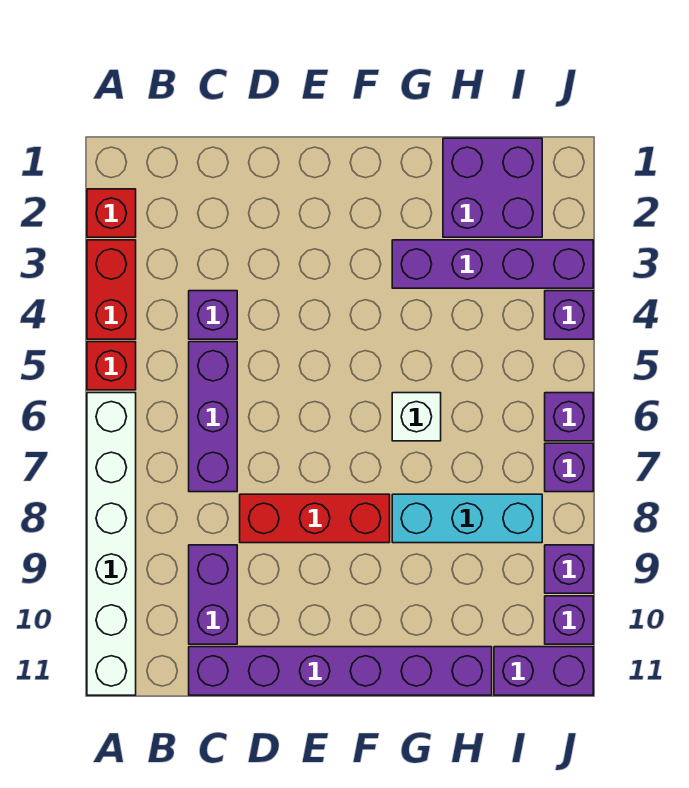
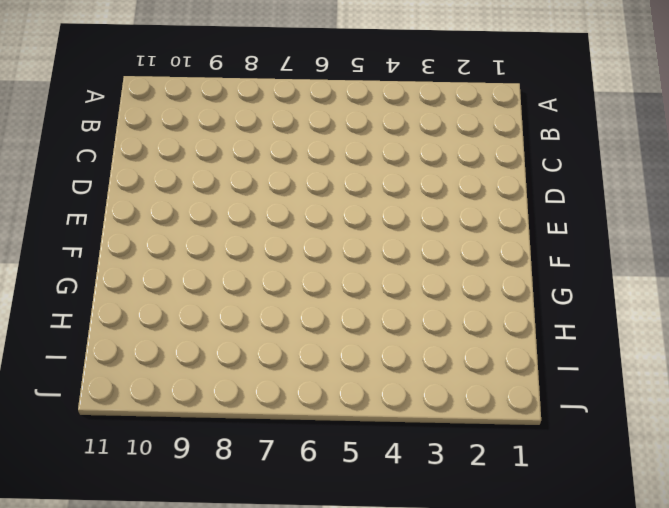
none -> red brick A2 level 1
none -> red brick A3:A4 level 1
none -> red brick A5 level 1

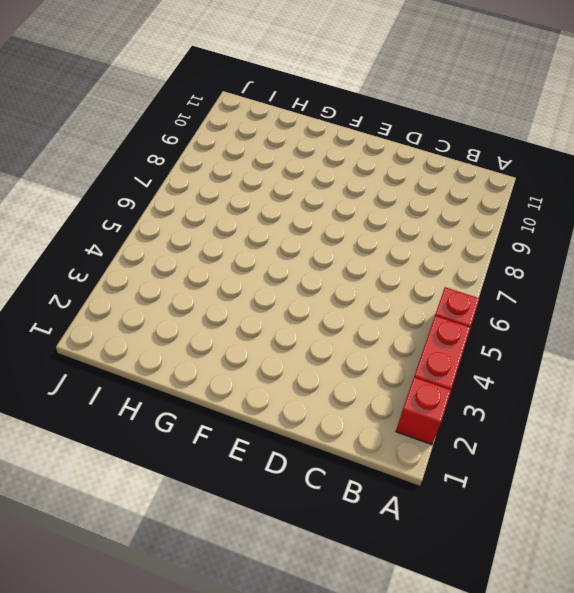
none -> white brick A6:A11 level 1
none -> purple brick C4 level 1
none -> purple brick C5:C7 level 1

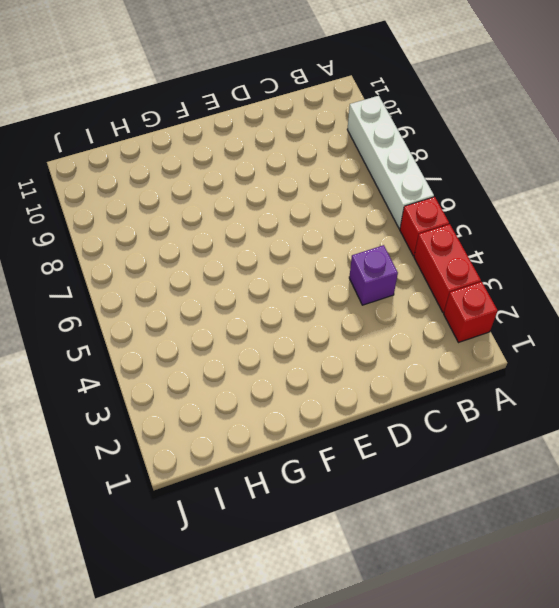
white brick A6:A9 level 1 -> white brick A6:A11 level 1
none -> purple brick C5:C7 level 1
none -> purple brick C9:C10 level 1
none -> purple brick C11:H11 level 1

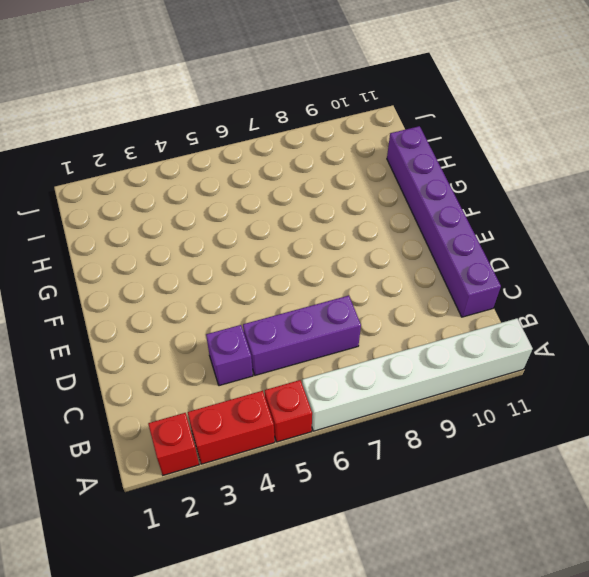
none -> purple brick C9:C10 level 1
none -> red brick D8:F8 level 1
none -> purple brick G3:J3 level 1

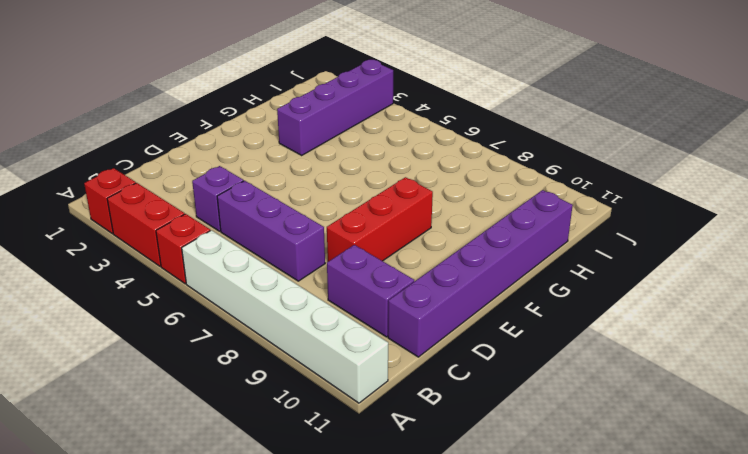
none -> white brick G6 level 1
none -> cyan brick G8:I8 level 1
none -> purple brick H1:I2 level 1

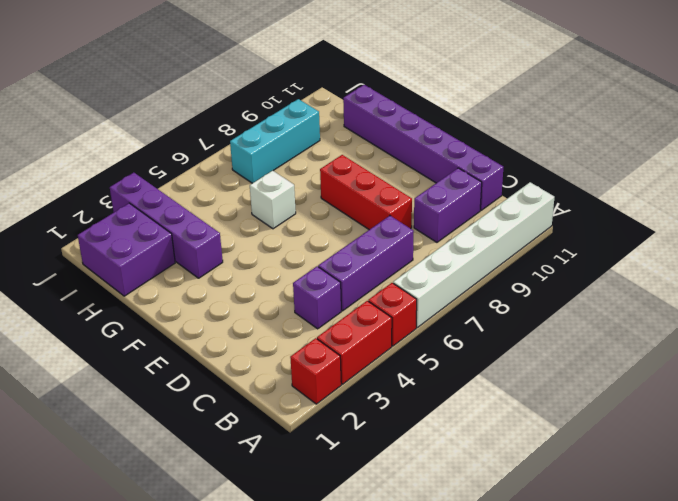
cyan brick I7:I9 level 1 -> cyan brick G8:I8 level 1
none -> purple brick I11:J11 level 1
none -> purple brick J4 level 1
none -> purple brick J6 level 1

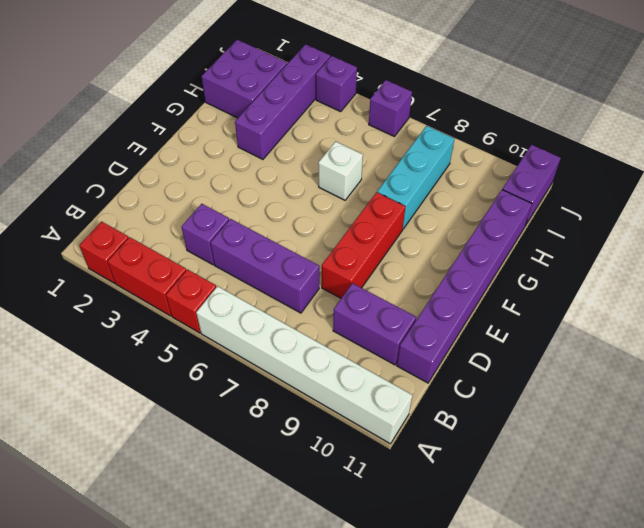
none -> purple brick J7 level 1
none -> purple brick J9 level 1
none -> purple brick J10 level 1

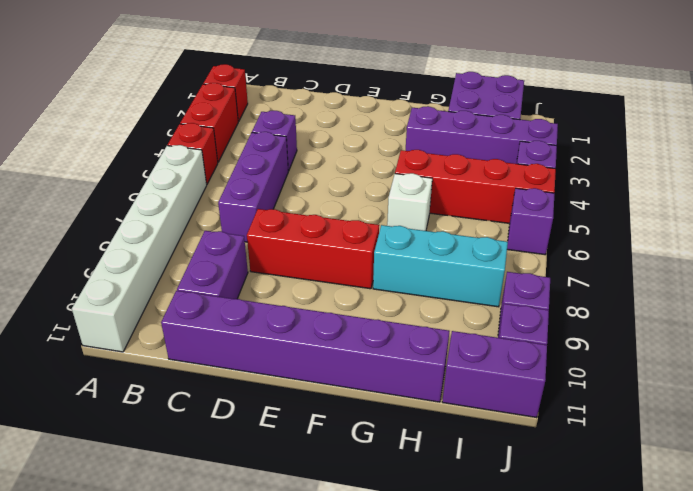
red brick G5:J5 level 1 -> none
none -> purple brick J7 level 1

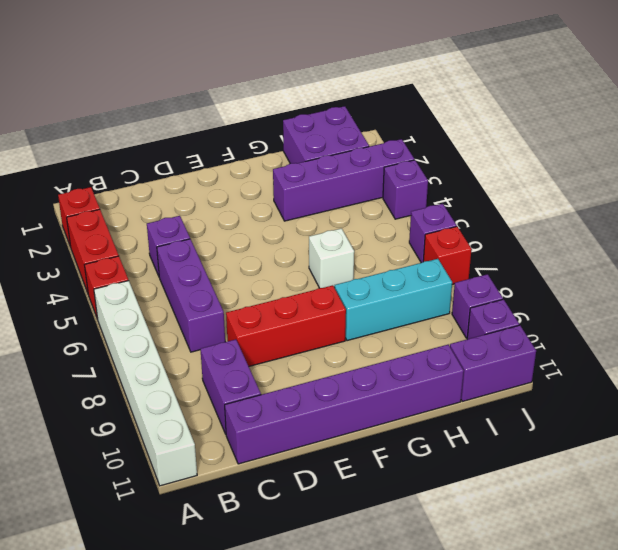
red brick J7 level 1 -> purple brick J7 level 1

